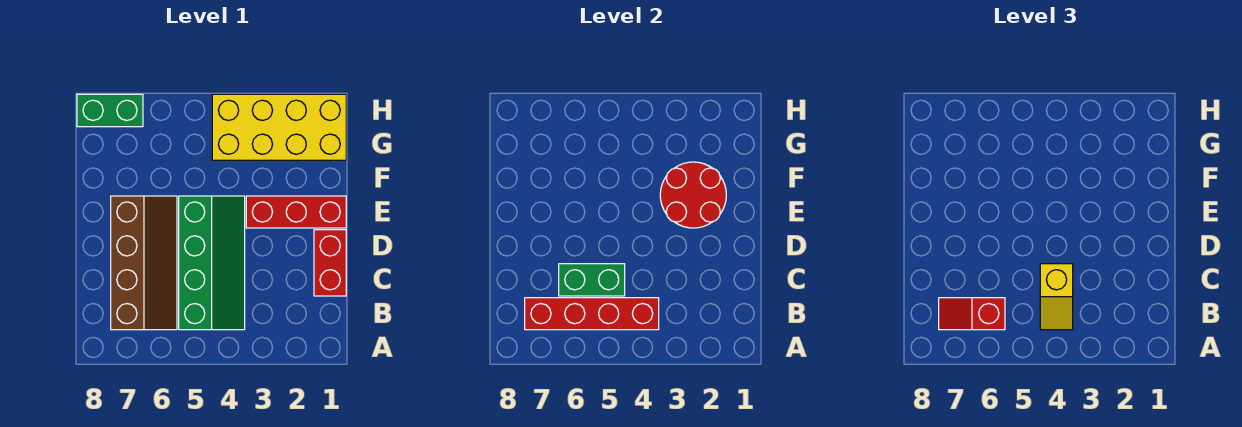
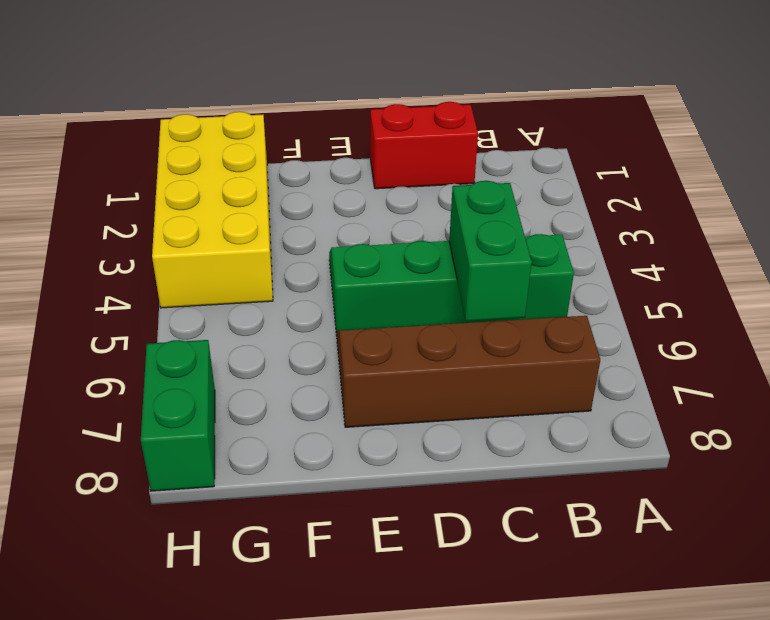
none -> red brick E1:E3 level 1
none -> red brick B4:B7 level 2

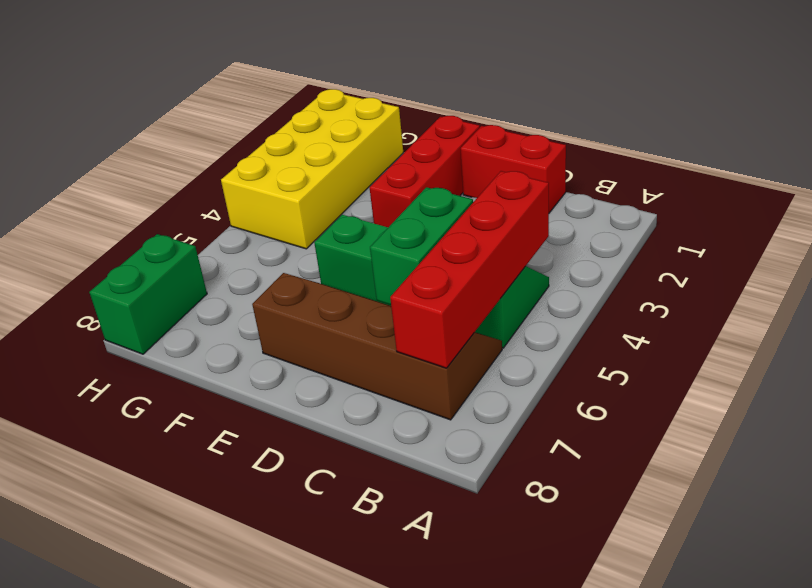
none -> red round brick E2:F3 level 2
none -> yellow slope B4:C4 level 3 top C

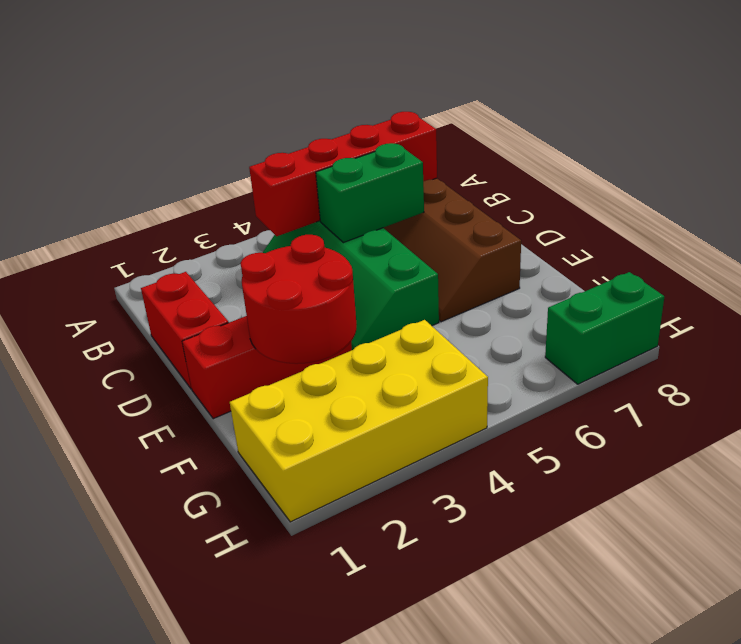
none -> yellow slope B4:C4 level 3 top C
none -> red slope B6:B7 level 3 top 6

